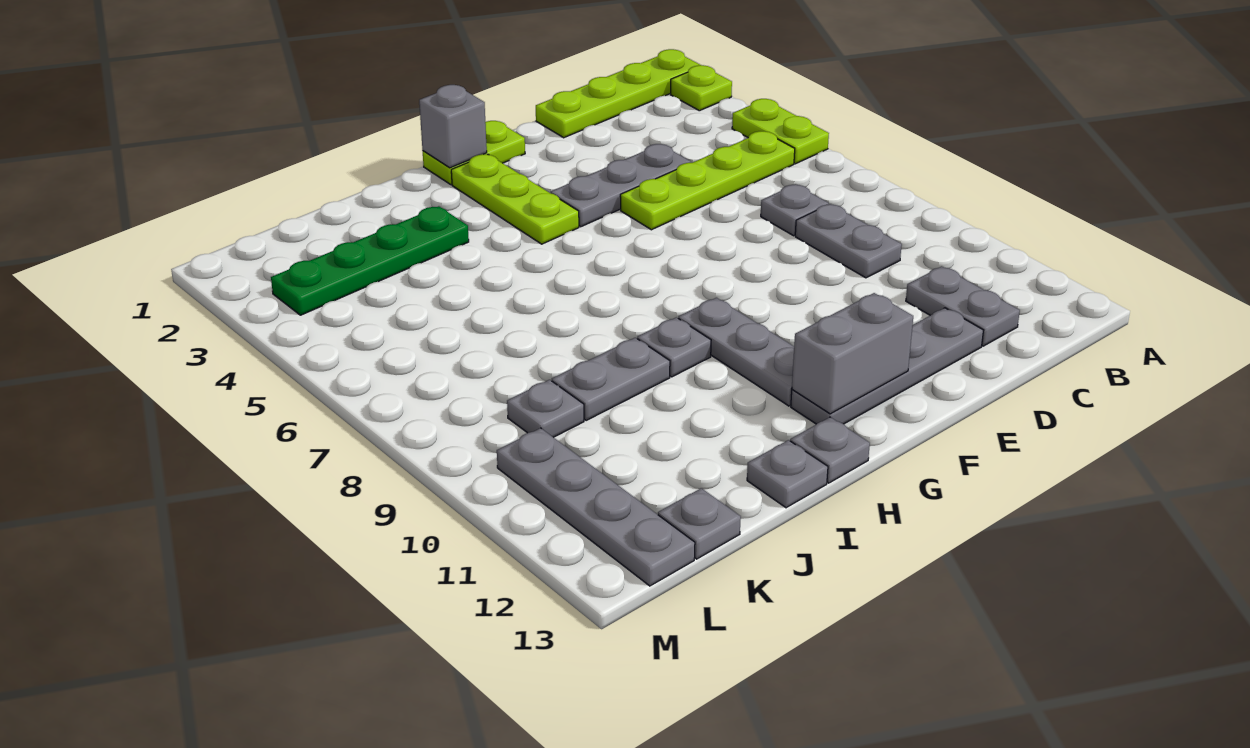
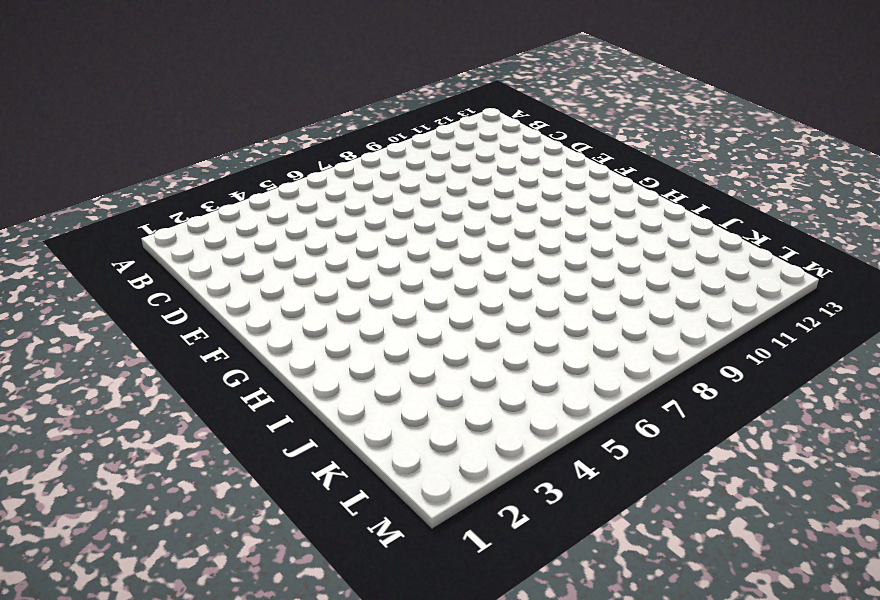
none -> lime plate A1:D1 level 1
none -> lime plate A2 level 1
none -> lime plate A4:A5 level 1

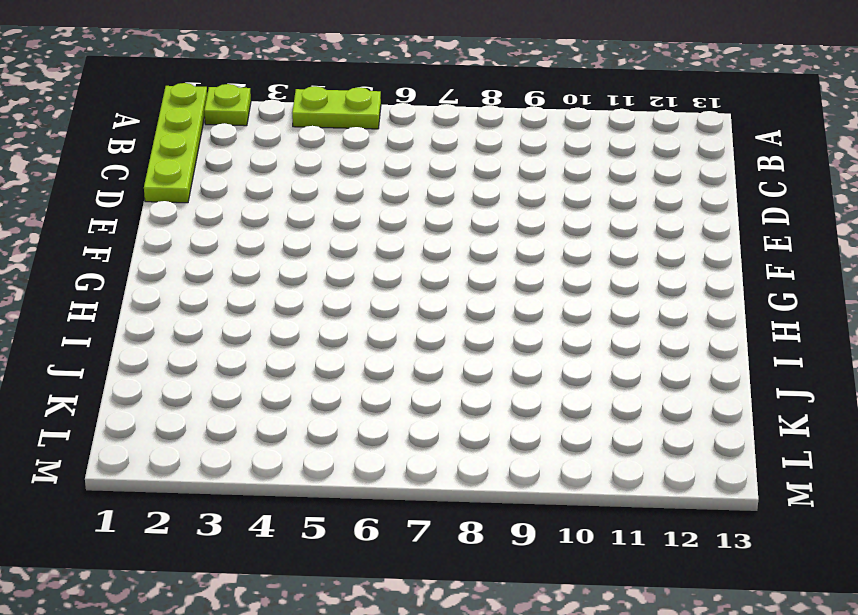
none -> lime plate B5:E5 level 1
none -> grey plate C7 level 1
none -> grey plate C8:C9 level 1

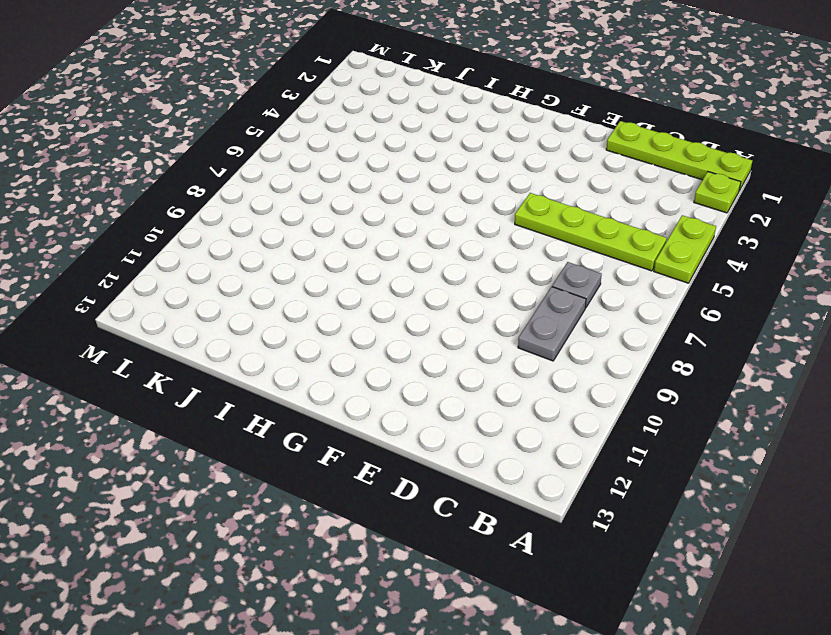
none -> grey plate C11:C12 level 1
none -> grey plate D4:F4 level 1
none -> grey plate D12:G12 level 1

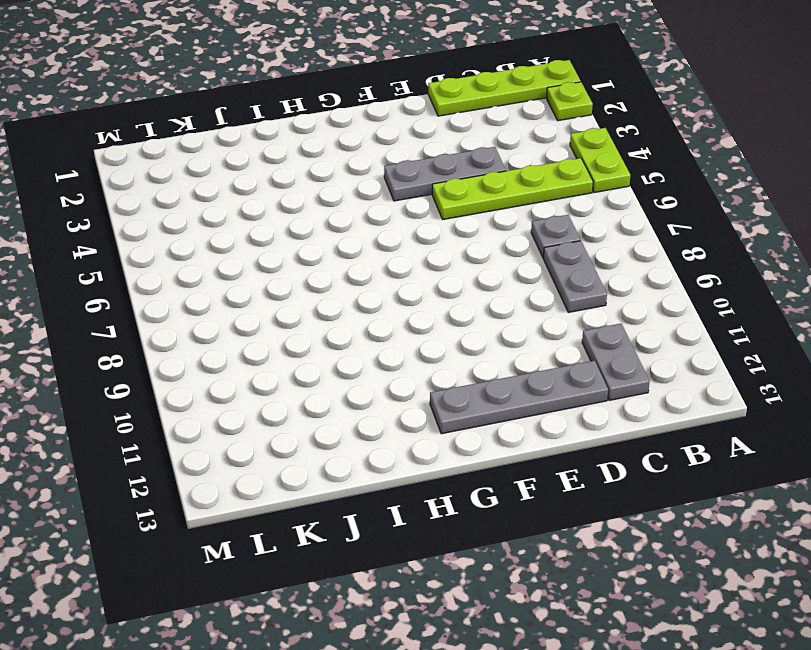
none -> lime plate F1:G1 level 1
none -> lime plate G2:G4 level 1
none -> grey plate G9:G11 level 1

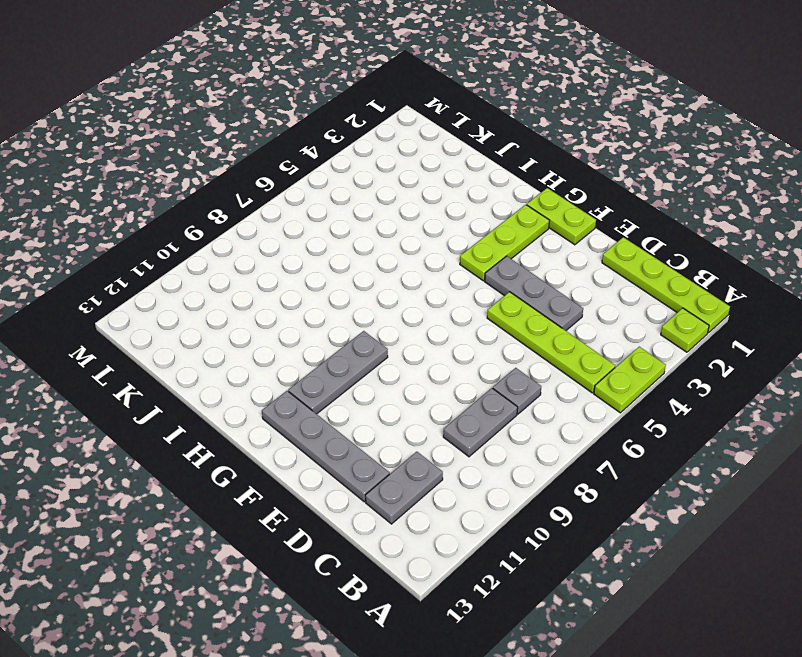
none -> grey plate H9 level 1
none -> grey plate H13 level 1
none -> green plate I3:L3 level 1

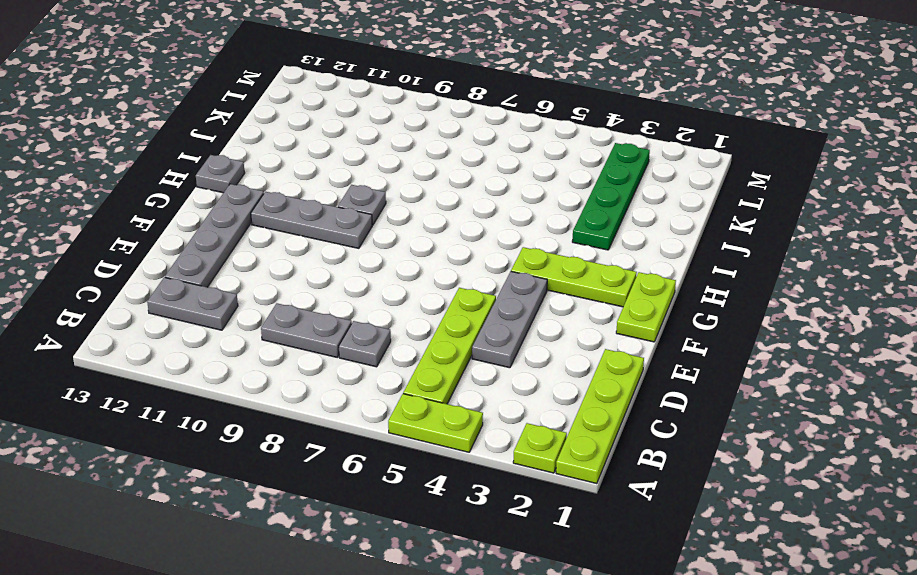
none -> grey plate I9:J9 level 1
none -> grey plate I13 level 1
none -> grey plate K9 level 1

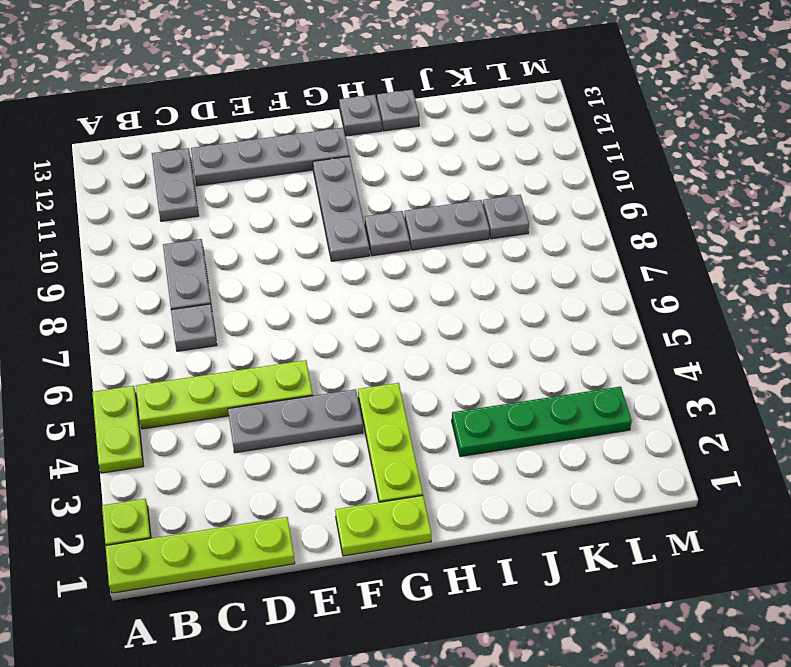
none -> grey plate K13 level 1
none -> grey plate L10:L13 level 1
none -> grey brick F12:G12 level 2

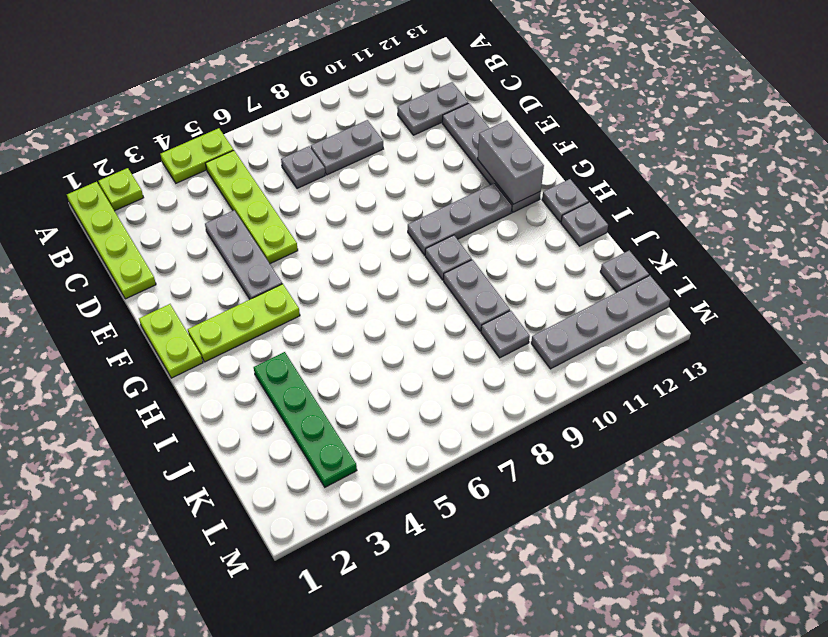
none -> grey brick G1 level 2

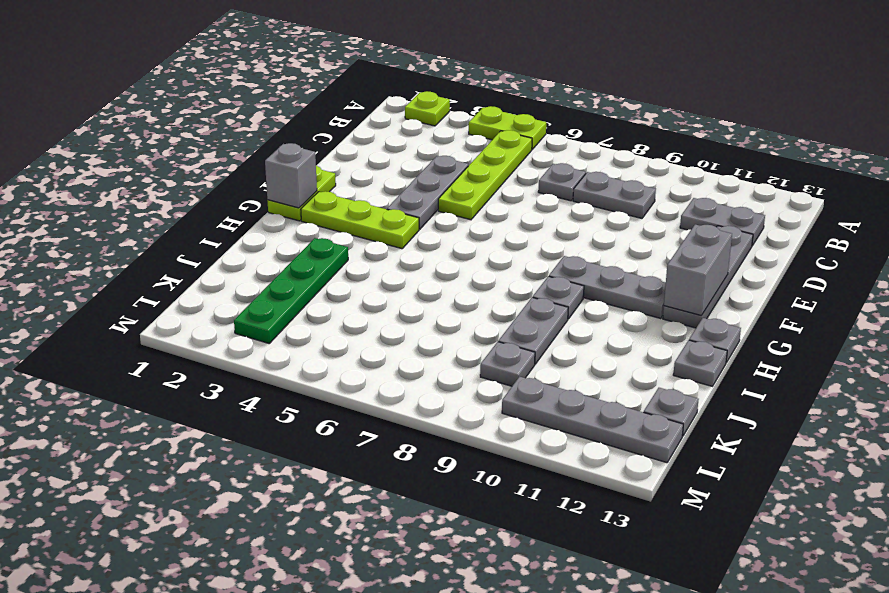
none -> lime plate A1:D1 level 1

